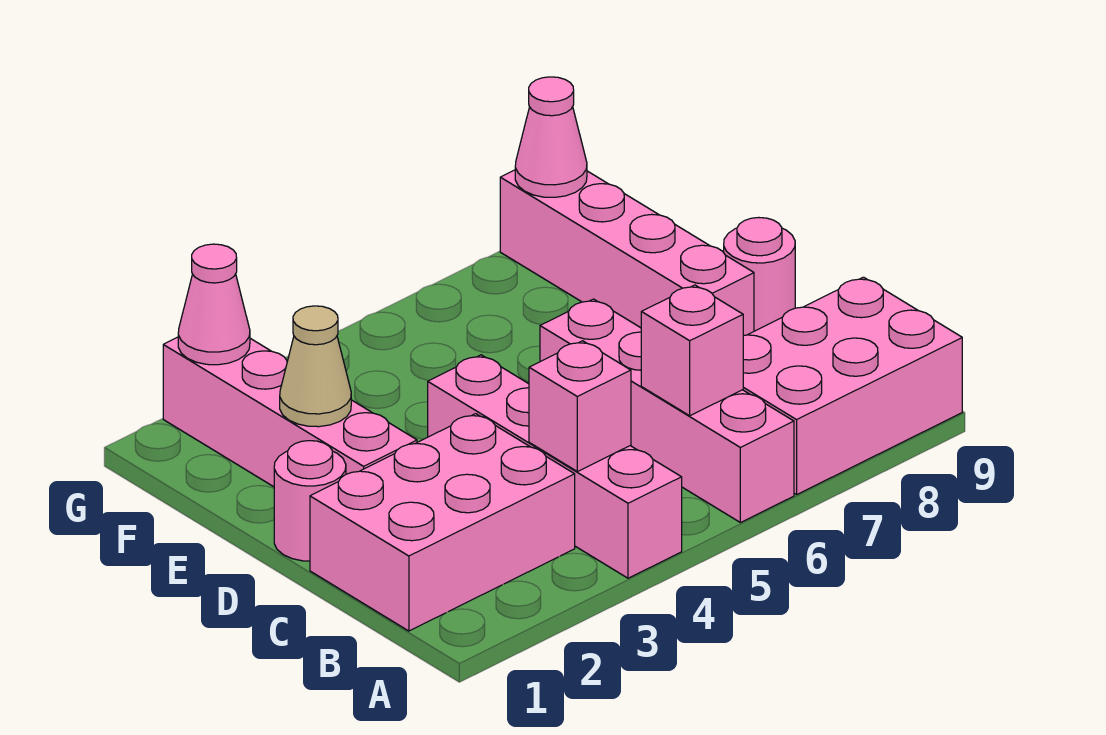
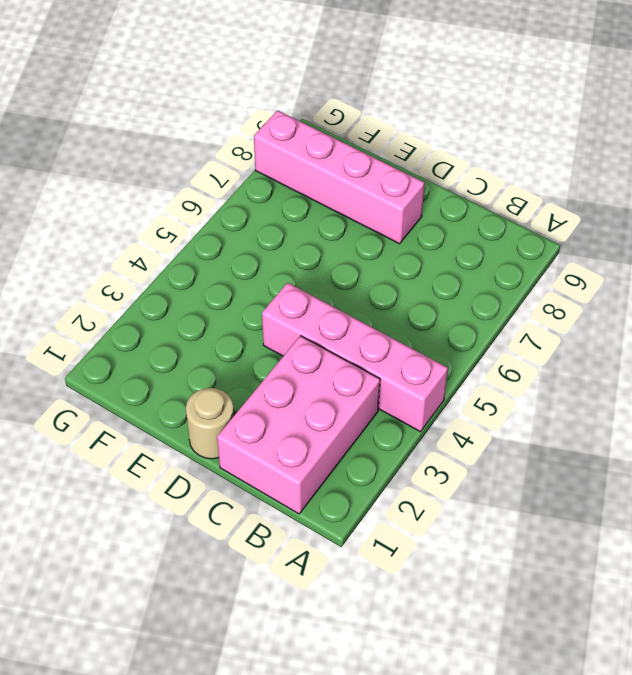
tan round brick D1 level 1 -> pink round brick D1 level 1
none -> pink brick A6:D6 level 1
none -> pink brick A7:B9 level 1
none -> pink brick D2:G2 level 1

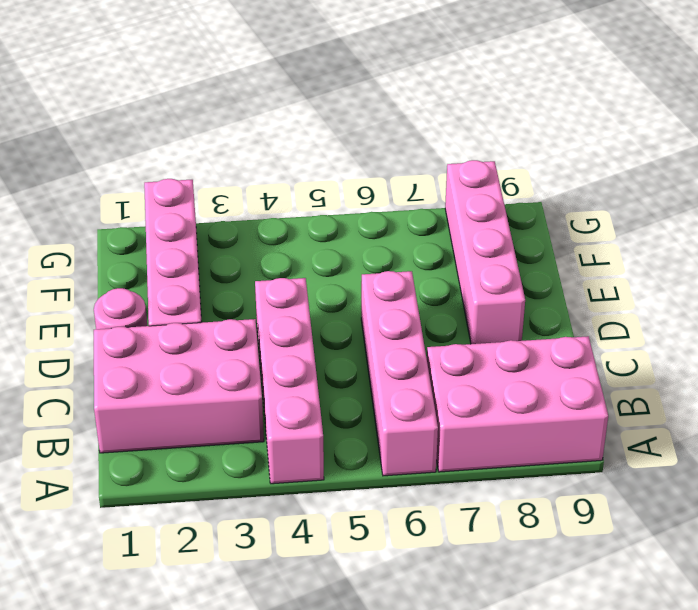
none -> pink round brick D9 level 1
none -> pink brick B4 level 2
none -> pink brick B6 level 2

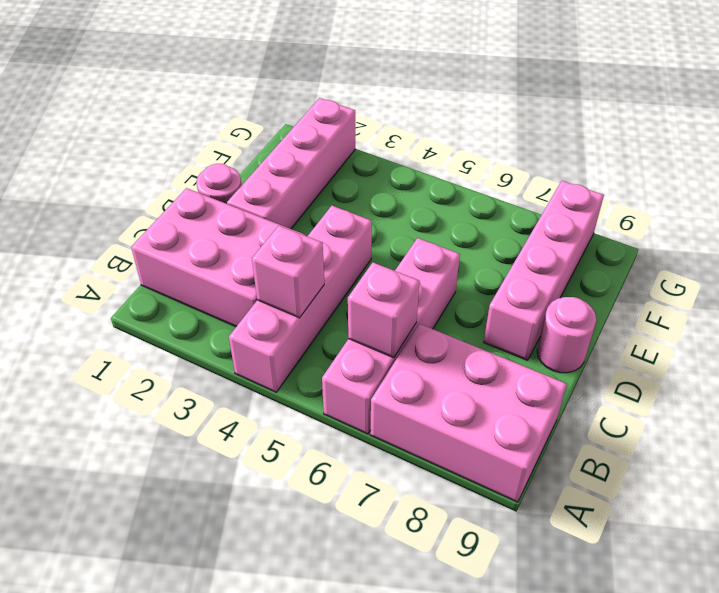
none -> tan cone E2 level 2
none -> pink cone G2 level 2
none -> pink cone G8 level 2

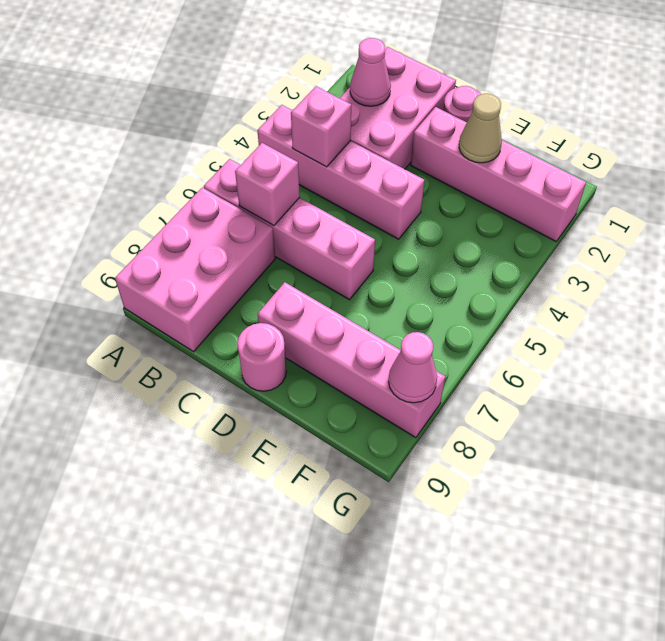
pink cone B2 level 2 -> pink cone G2 level 2

